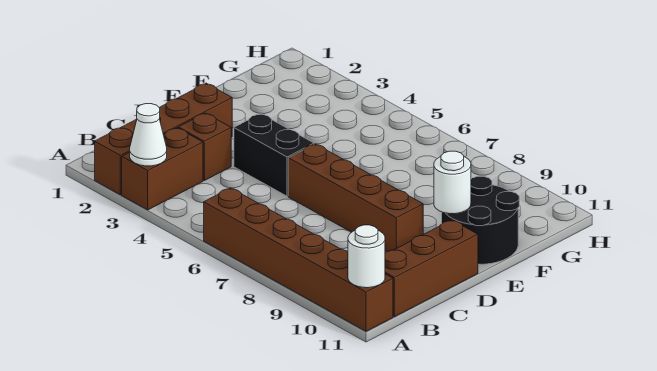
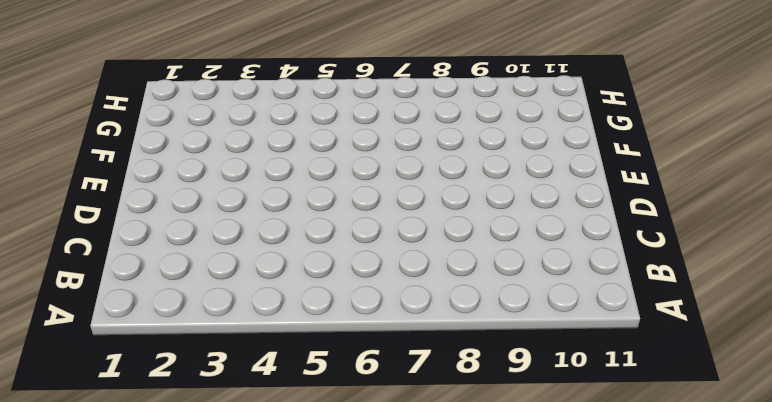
none -> brown brick A2:D2 level 1
none -> brown brick A3:B3 level 1

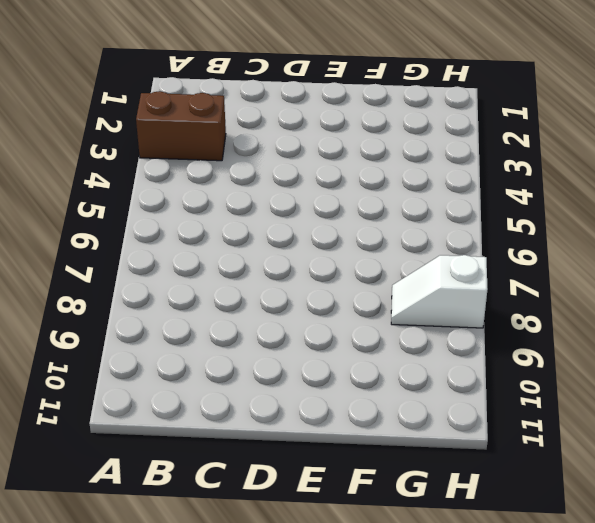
white slope G8:H8 level 1 top H -> none
none -> brown brick A2:D2 level 1
none -> brown brick A6:A11 level 1

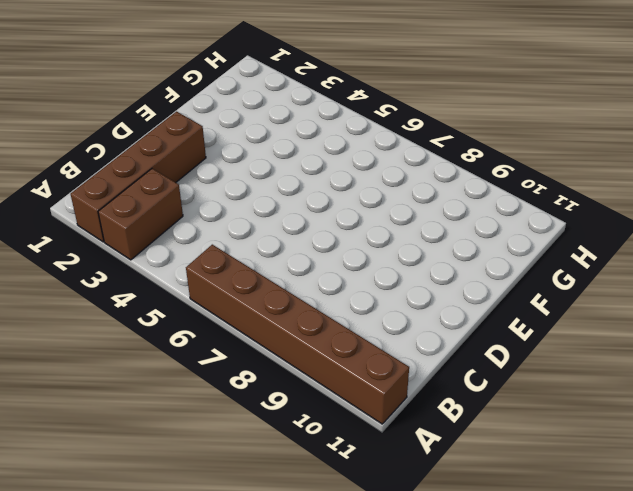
none -> brown brick B11:D11 level 1
none -> brown brick C3 level 1

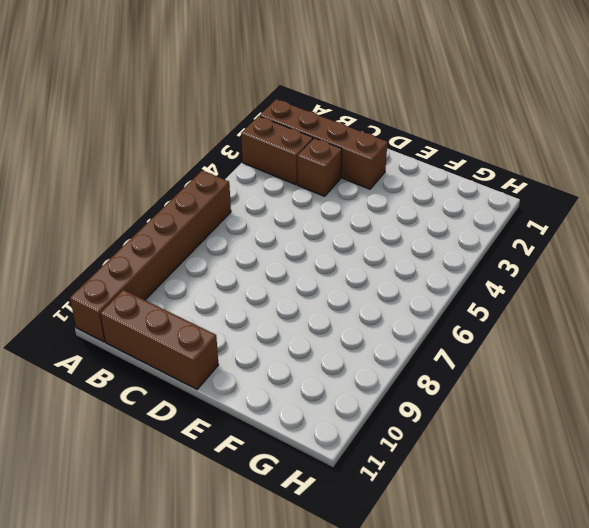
none -> black brick D4:D5 level 1
none -> brown brick D6:D9 level 1

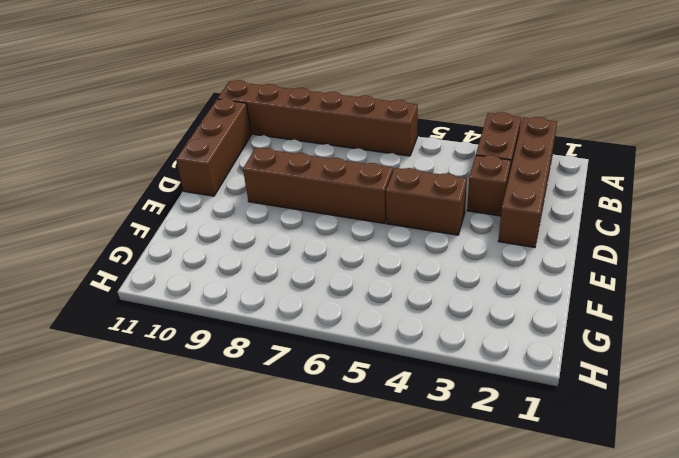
brown brick D4:D5 level 1 -> black brick D4:D5 level 1
none -> black round brick E10:F11 level 1
none -> white cone A3 level 2

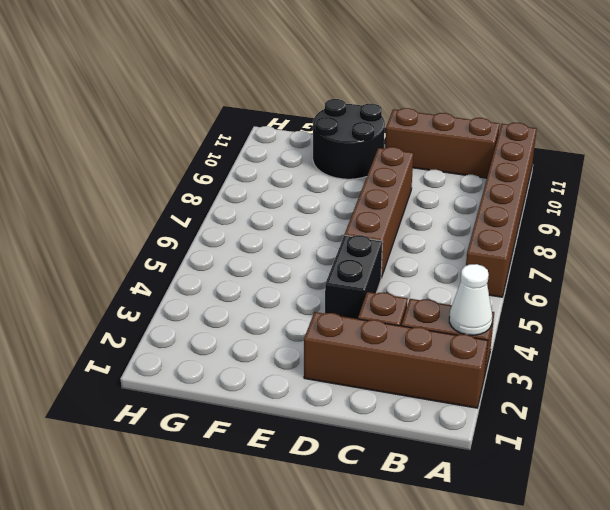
none -> white round brick A11 level 2
none -> white round brick E10 level 2

